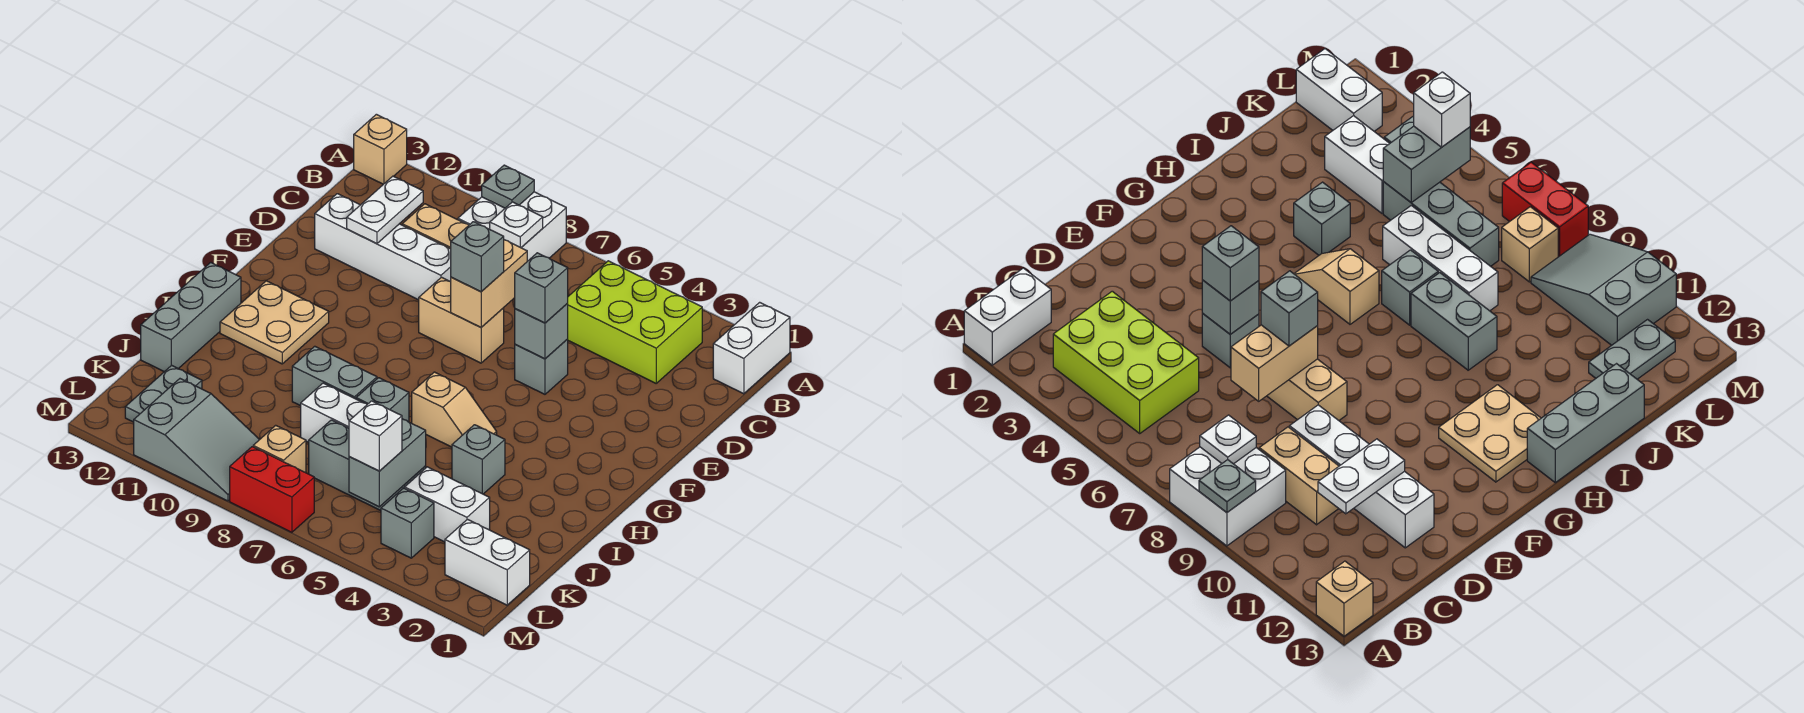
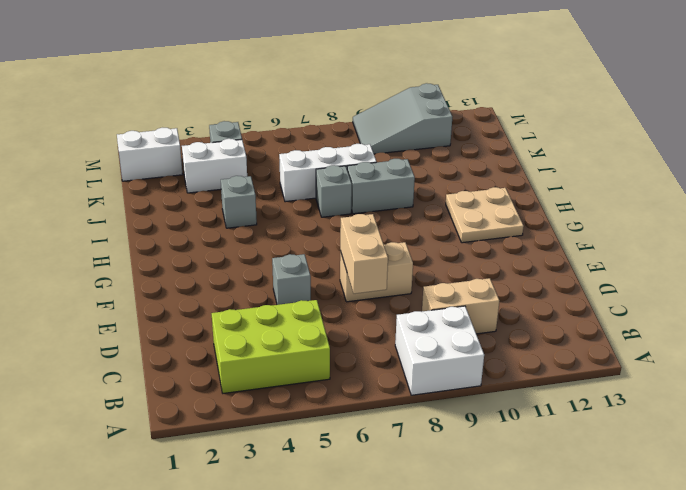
none -> white brick A1:B1 level 1
none -> tan brick A13 level 1
none -> white brick D9:D12 level 1
none -> tan slope H5:H6 level 1 top 6

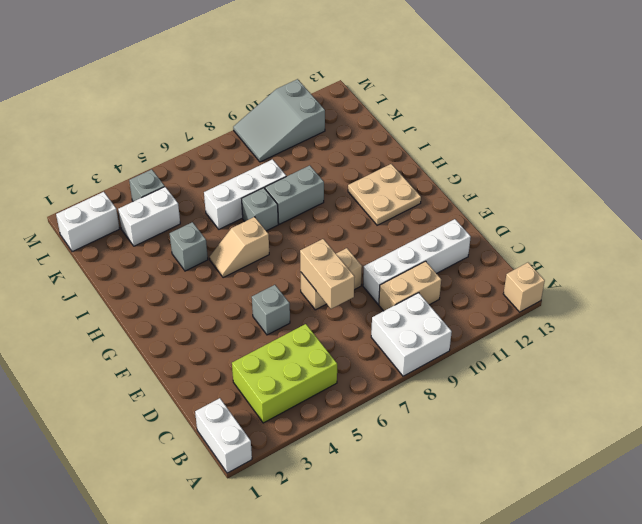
none -> grey brick H13:J13 level 1
none -> grey brick K5:K7 level 1
none -> grey plate K12:L12 level 1
none -> tan brick L8 level 1

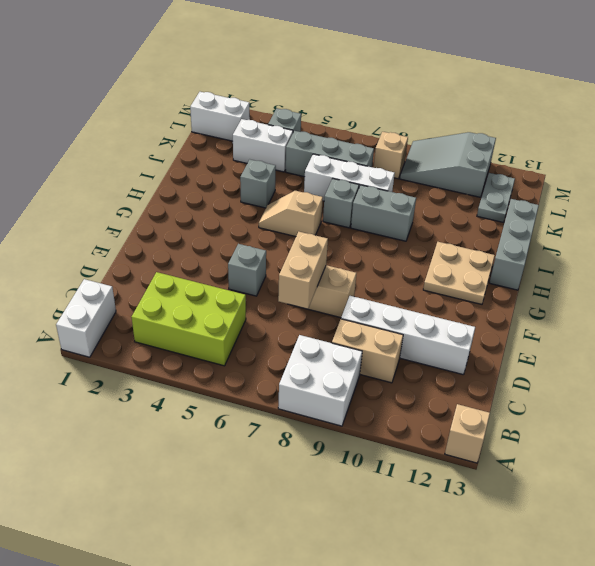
none -> red brick M7:M8 level 1
none -> grey plate A9 level 2
none -> white plate B8 level 2
none -> white plate C11:D11 level 2

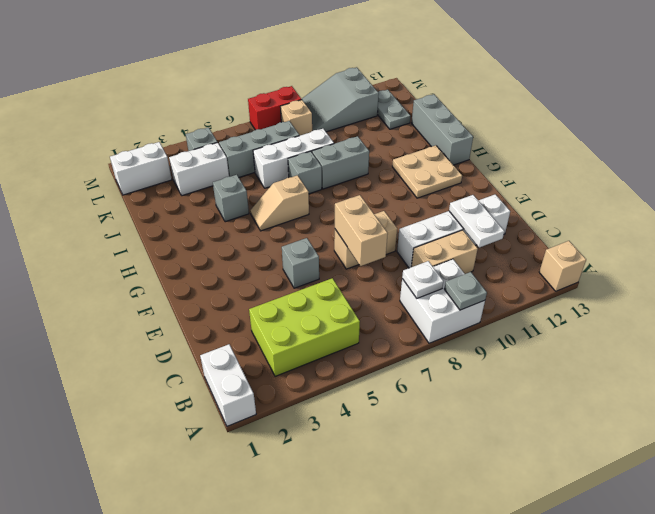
none -> grey brick E5 level 2
none -> grey brick K5:L5 level 2
none -> grey brick E5 level 3
none -> grey brick E7 level 3

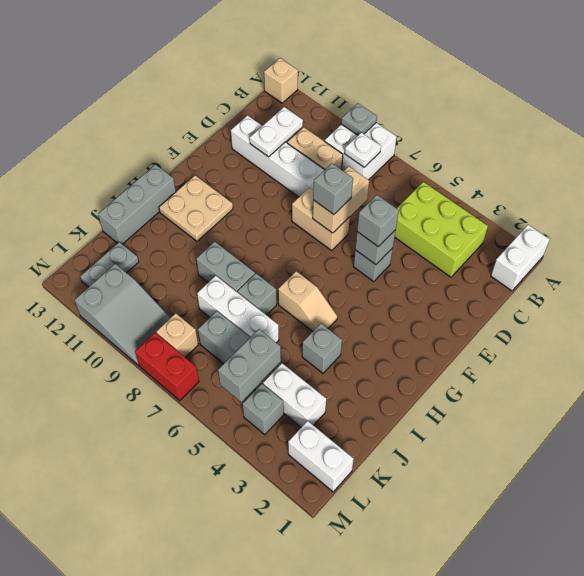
none -> white brick L5 level 3

